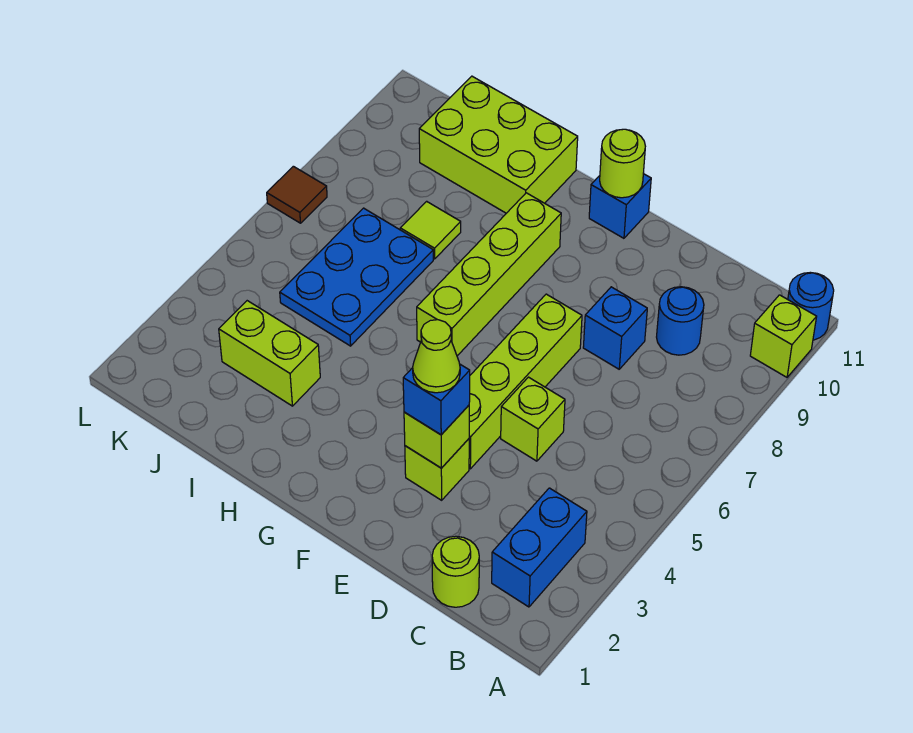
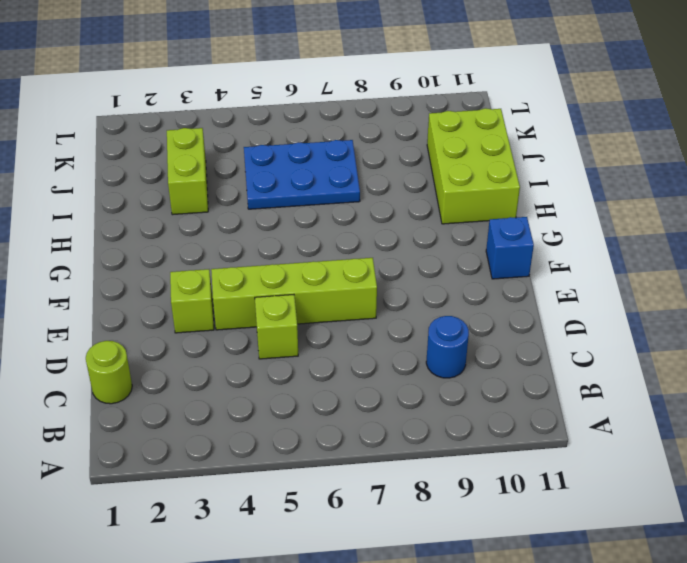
none -> lime brick A10 level 1
none -> blue round brick A11 level 1
none -> blue brick B2:B3 level 1

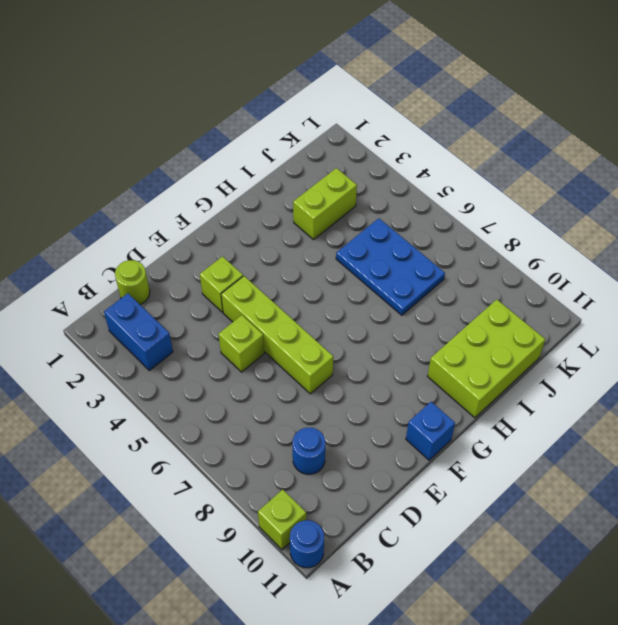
none -> blue brick D8 level 1
none -> lime brick G6:G9 level 1
none -> lime tile I8 level 1

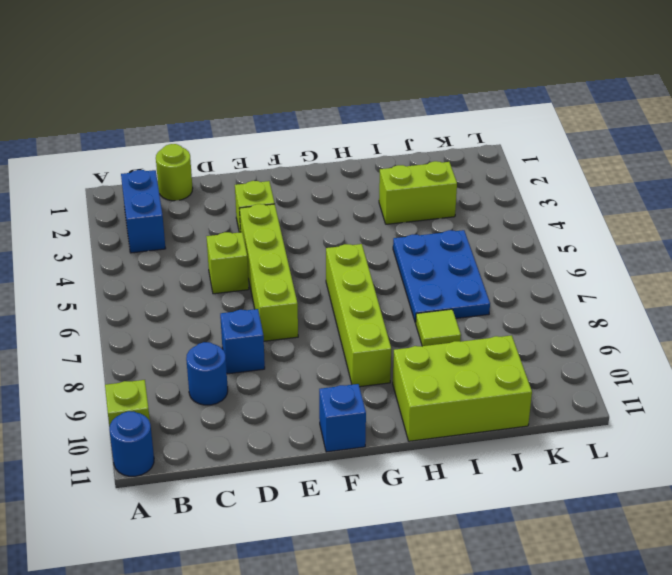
none -> brown tile L7 level 1
none -> lime brick E3 level 2
none -> lime round brick F11 level 2

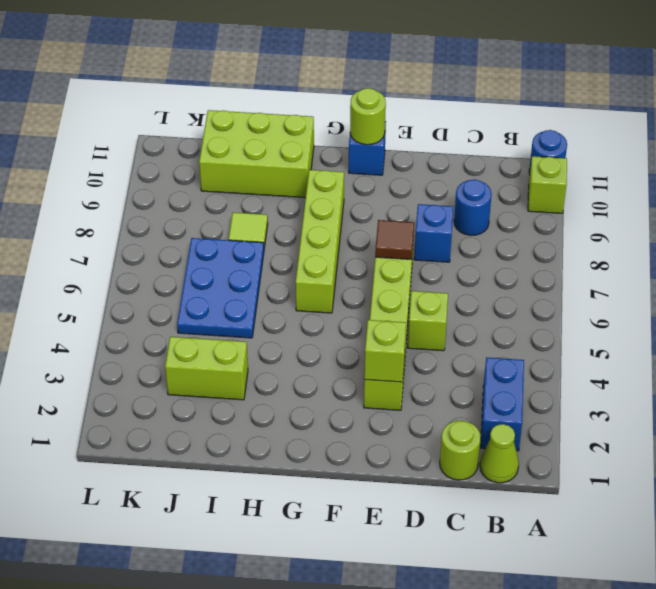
lime cone B1 level 1 -> lime cone E3 level 4
brown tile E7 level 2 -> brown tile L7 level 1
none -> blue brick E3 level 3

